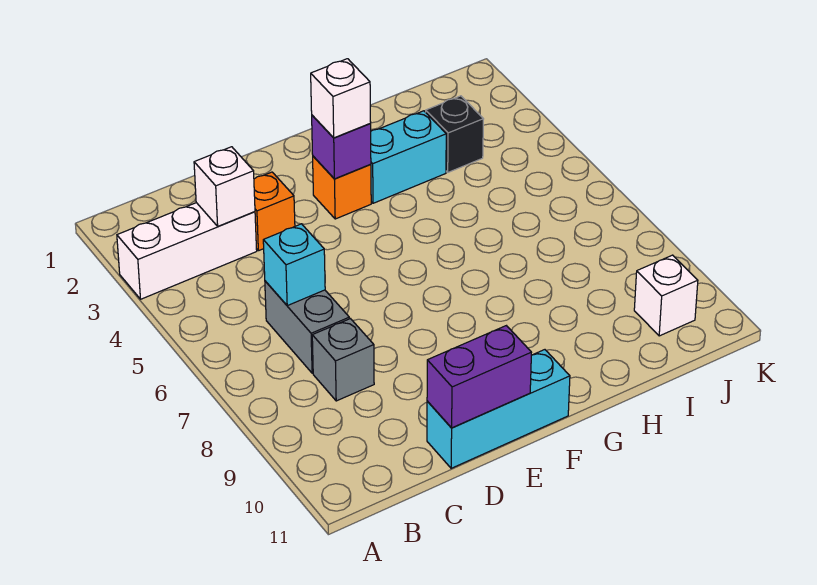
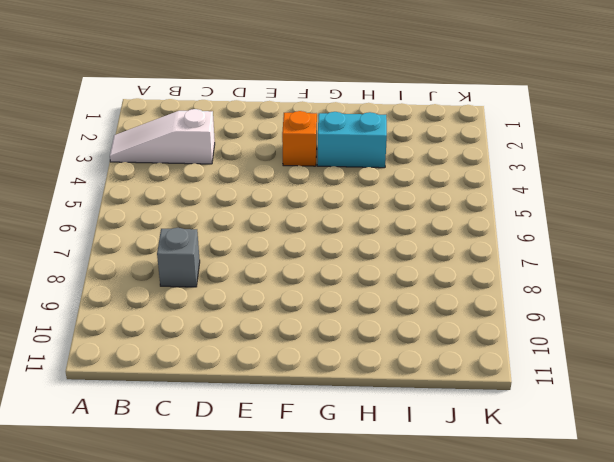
white slope A3:C3 level 1 top C -> white brick A3:C3 level 1
none -> grey brick C6:C7 level 1
none -> orange brick D3 level 1
none -> cyan brick D11:F11 level 1

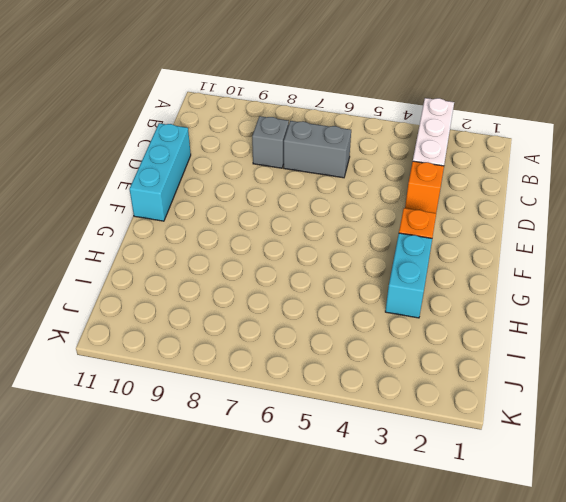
none -> black brick I3 level 1
none -> white brick J10 level 1
none -> white brick C3 level 2

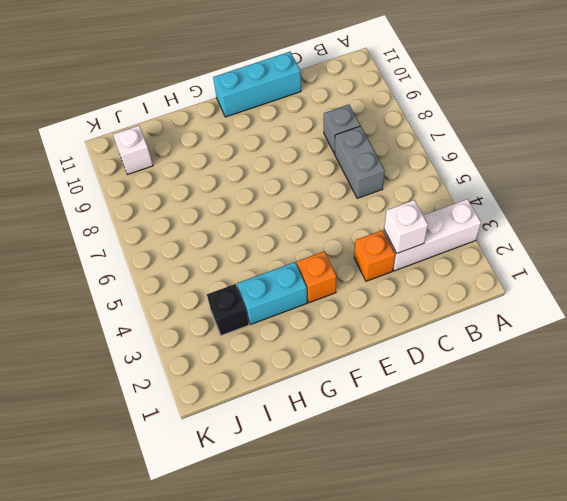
none -> cyan brick C6 level 2
none -> purple brick D11:E11 level 2
none -> purple brick F3 level 2

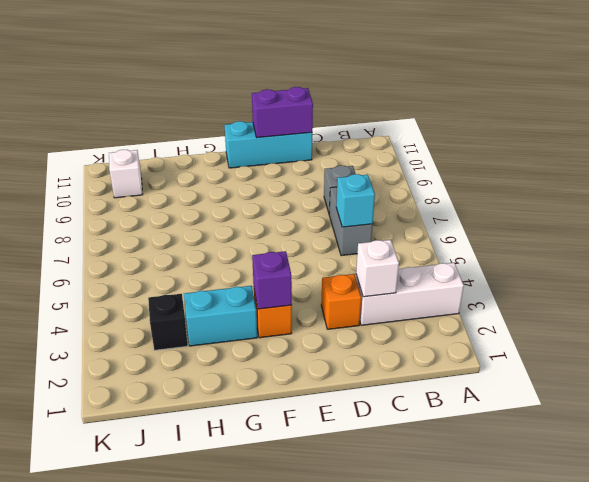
none -> white brick F3 level 3

